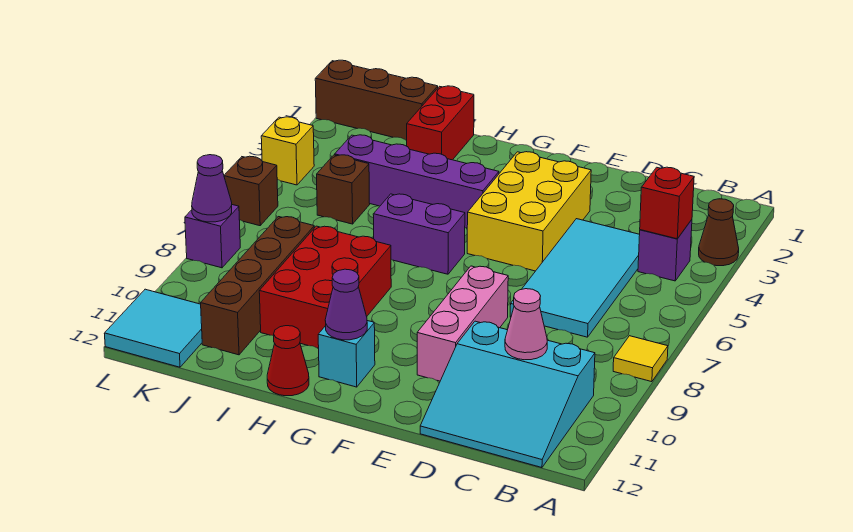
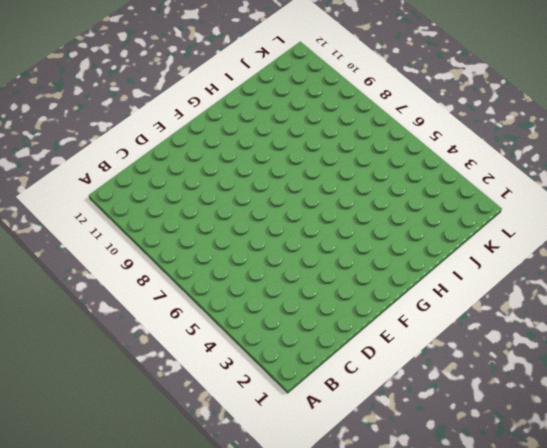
none -> brown cone A3 level 1
none -> yellow tile A8 level 1
none -> purple brick B4 level 1

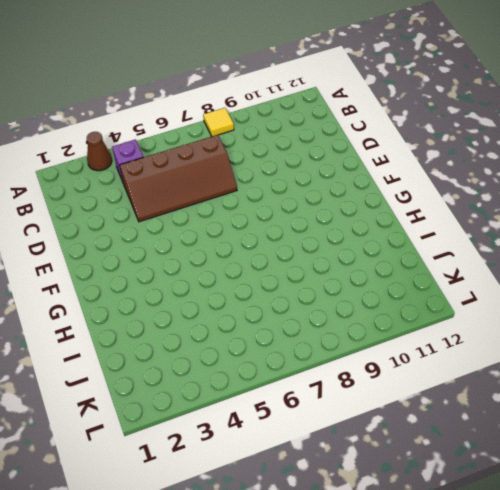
brown slope C4:D7 level 1 top C -> cyan tile C4:D7 level 1
none -> cyan slope B10:D12 level 1 top 10
none -> yellow brick E3:F5 level 1
none -> pink brick E8:E10 level 1

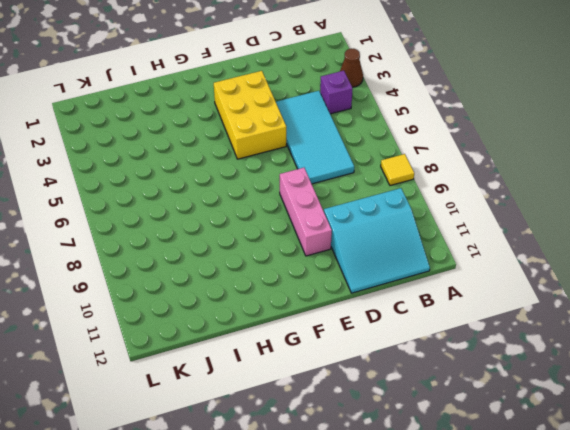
none -> purple brick G4:J4 level 1
none -> purple brick G6:H6 level 1
none -> cyan brick G11 level 1

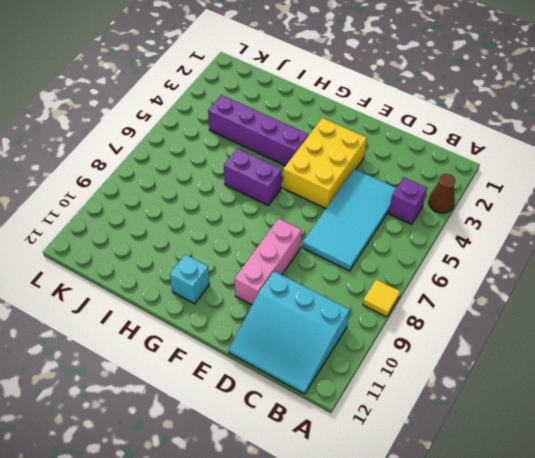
none -> red brick H8:I10 level 1
none -> red cone H12 level 1
none -> red brick I1:I2 level 1

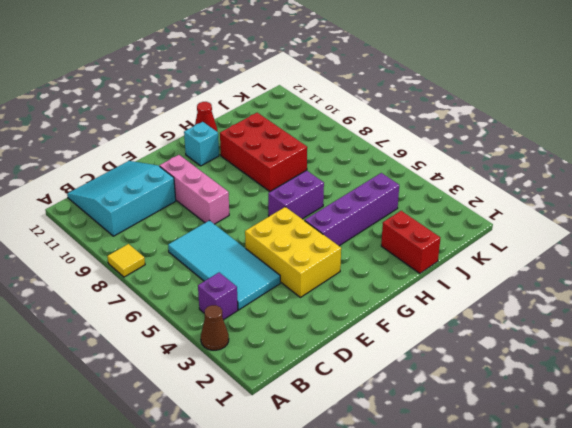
none -> brown brick J1:L1 level 1
none -> brown brick J5 level 1
none -> brown brick J8:J11 level 1

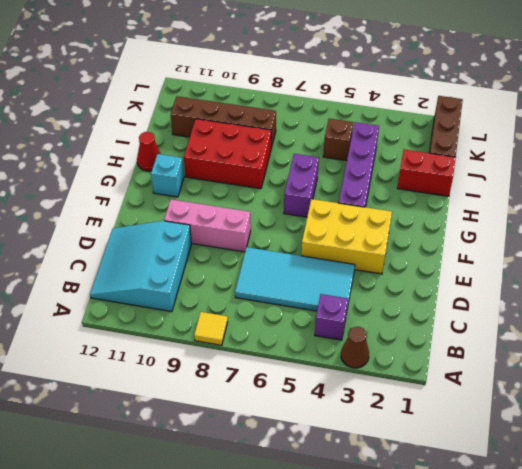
none -> cyan tile K11:L12 level 1
none -> yellow brick L4 level 1
none -> brown brick L6 level 1

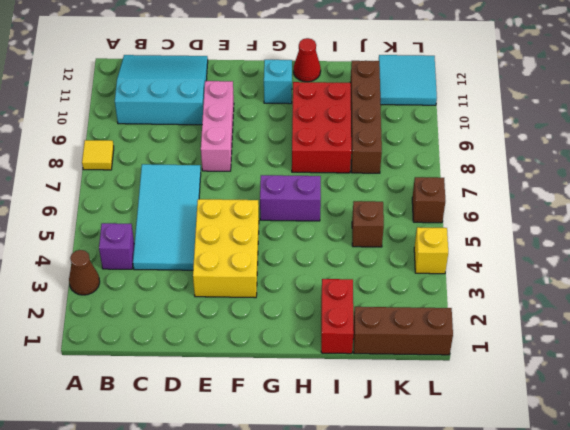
none -> purple brick G4:J4 level 1
none -> purple brick L8 level 1
none -> red brick B4 level 2

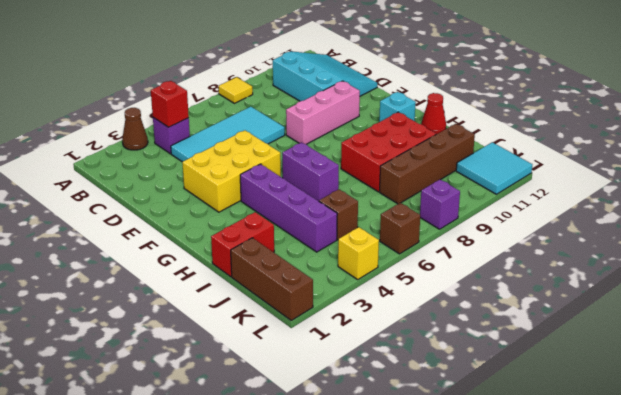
none -> pink cone C10 level 2
none -> purple cone G11 level 2
none -> purple cone L8 level 2

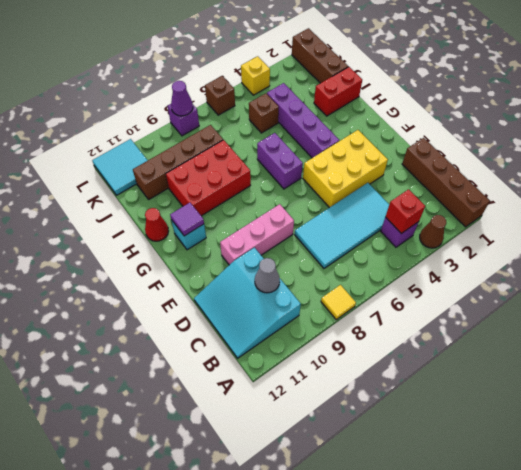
brown brick A1:D1 level 1 -> none
grey cone C10 level 2 -> pink cone C10 level 2
purple tile G11 level 2 -> purple cone G11 level 2

